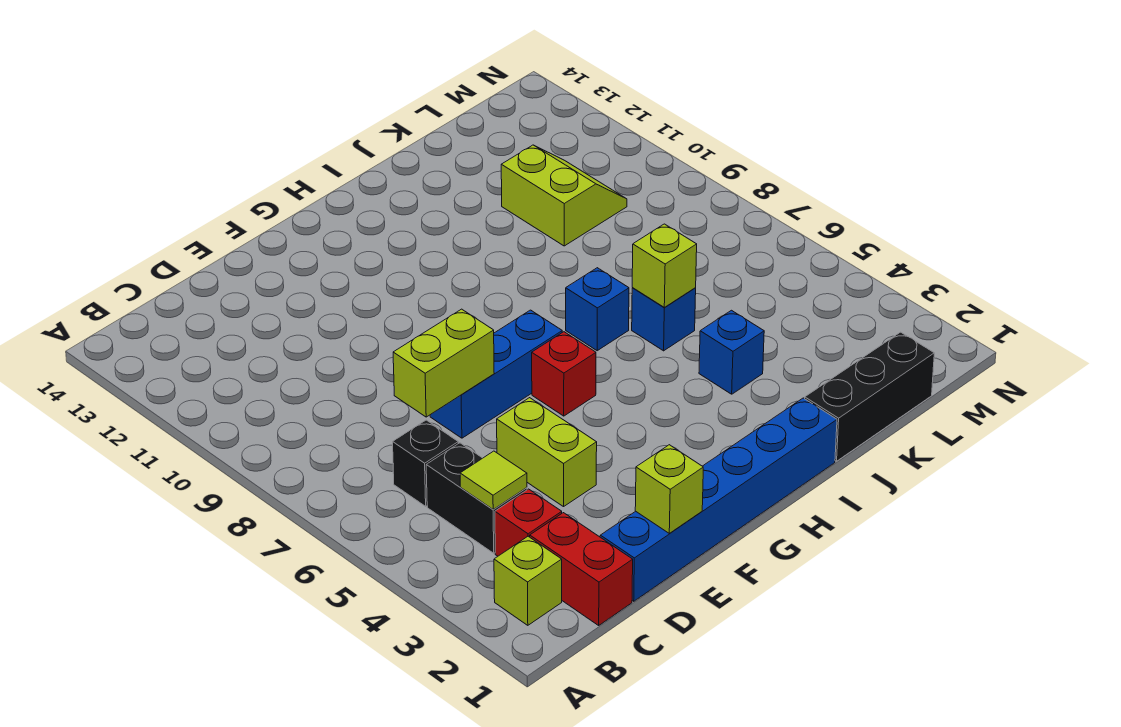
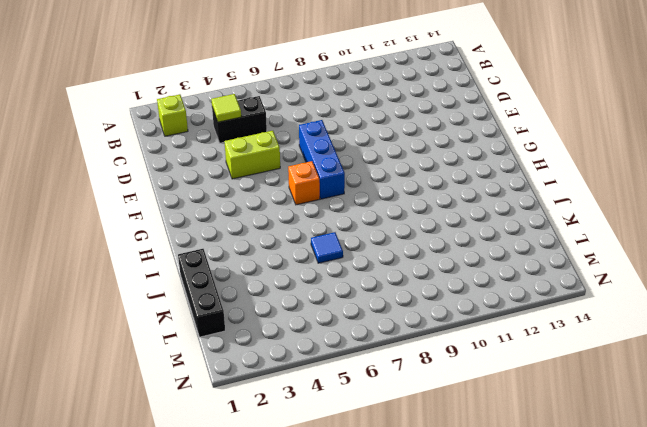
orange brick G6 level 1 -> red brick G6 level 1
blue tile J6 level 1 -> blue brick J6 level 1
none -> red brick C1:C2 level 1
none -> red brick C3 level 1
none -> black brick C6 level 1

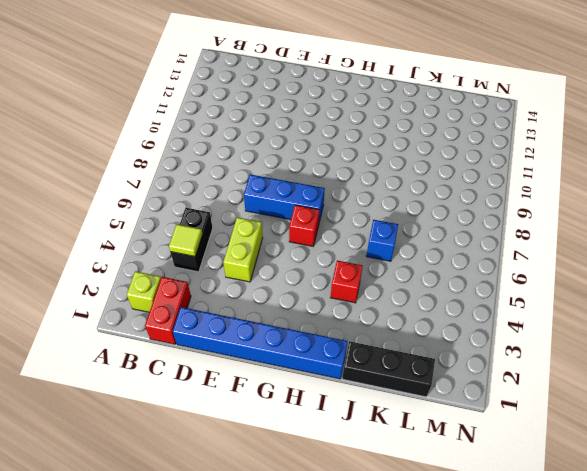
red brick I4 level 1 -> red brick C3 level 1
none -> black brick C6 level 1
none -> blue brick I7 level 1
none -> blue brick J4 level 1

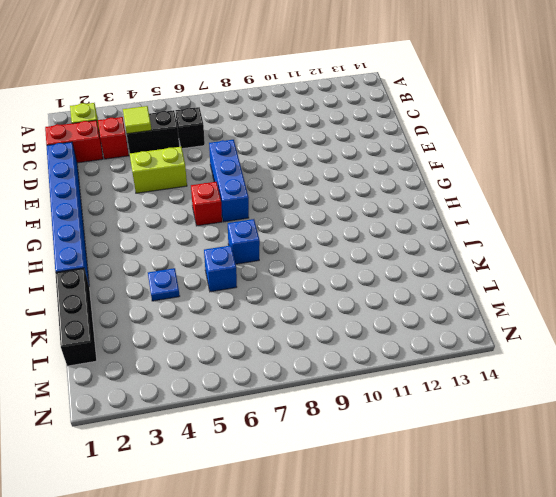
blue plate J4 level 1 -> blue brick J4 level 1
none -> lime slope K10:L11 level 1 top K
none -> lime brick D7:E7 level 2
none -> lime brick E1 level 2

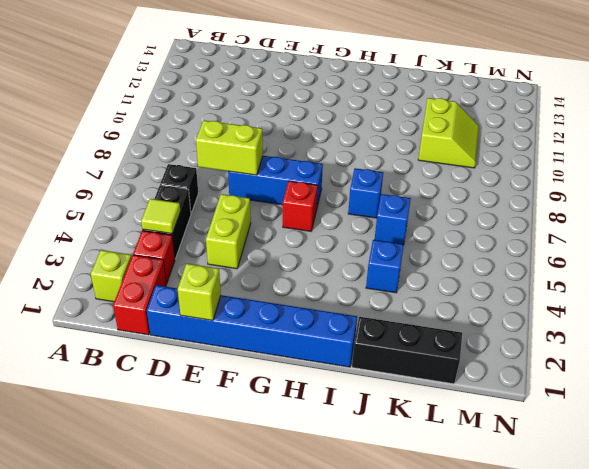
none -> lime brick J6 level 2

